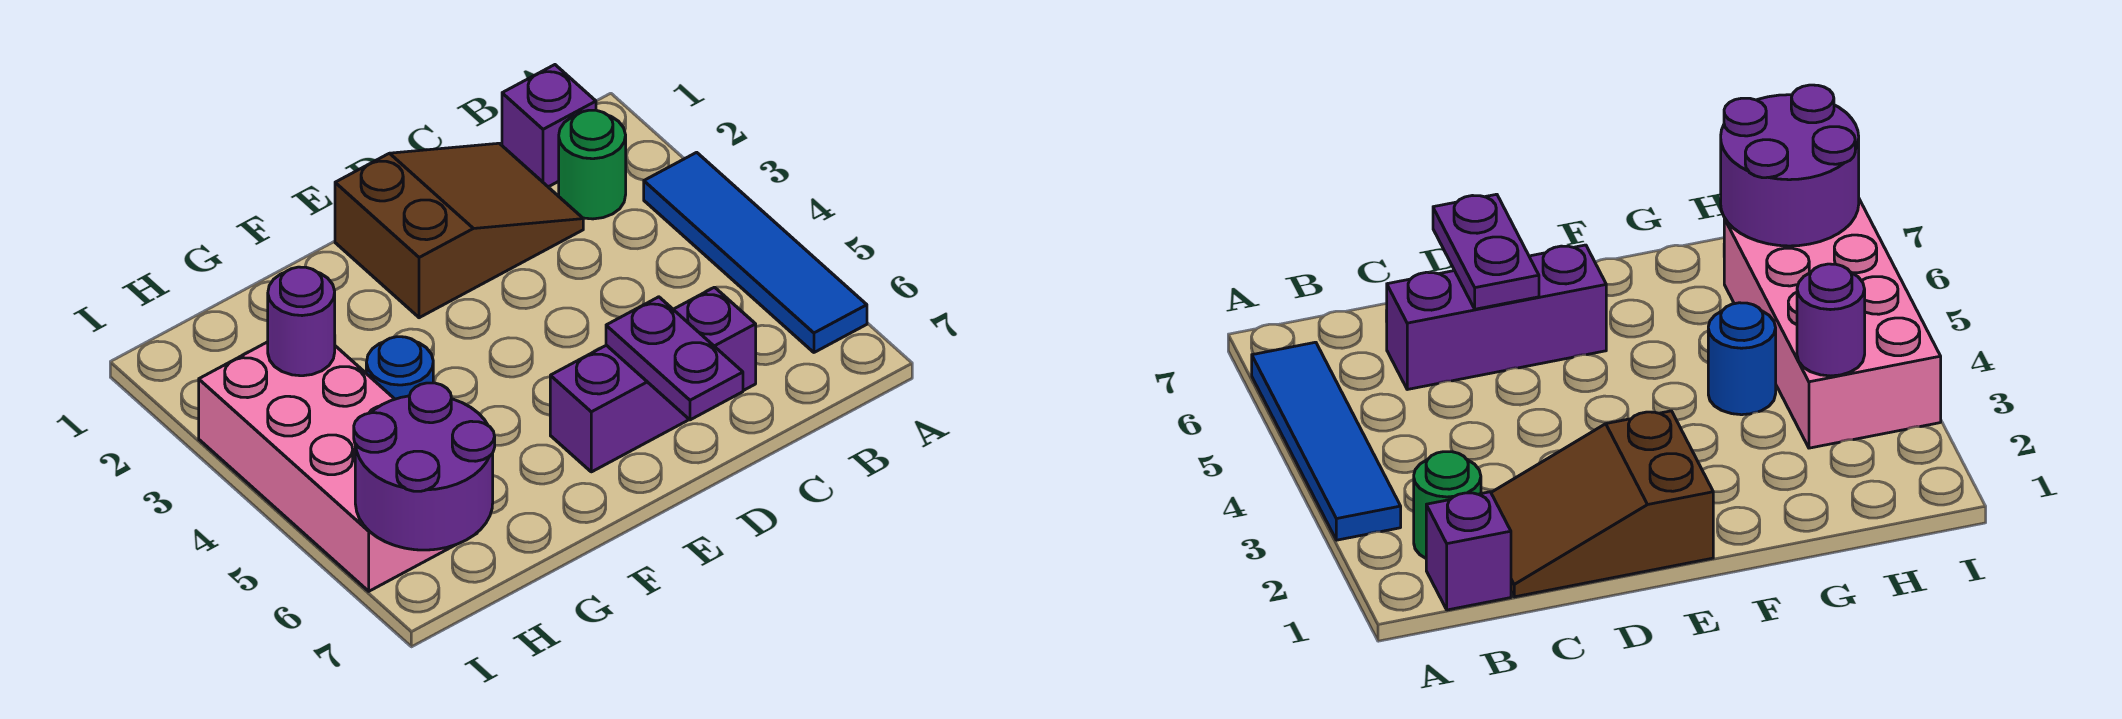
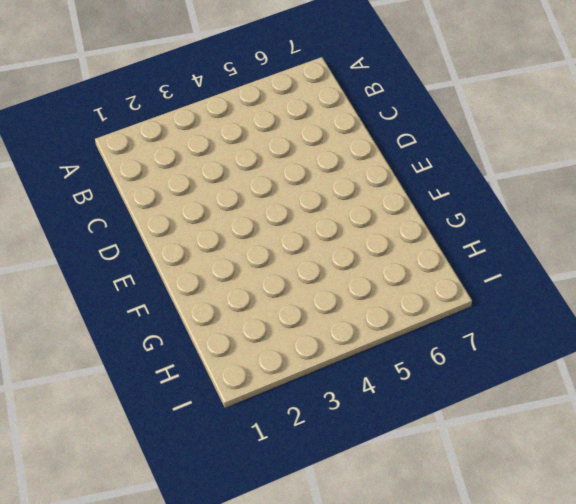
none -> blue tile A3:A6 level 1
none -> purple brick B1 level 1

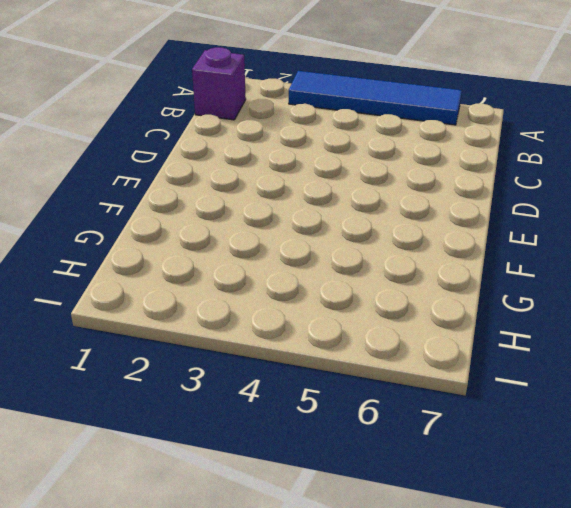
none -> green round brick B2 level 1
none -> brown slope C1:E2 level 1 top E

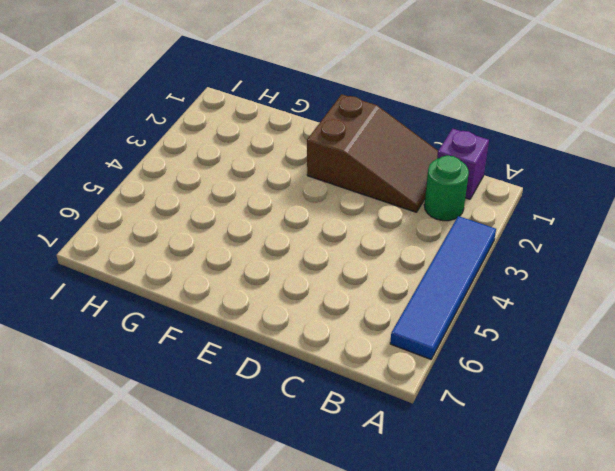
none -> purple brick C6:E6 level 1
none -> blue round brick G4 level 1

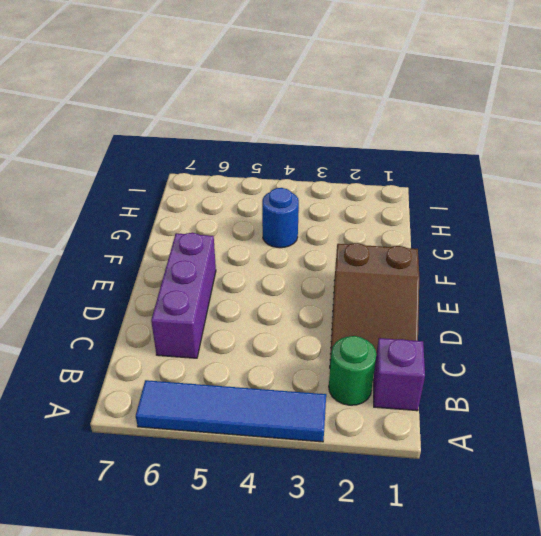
none -> pink brick H3:I6 level 1
none -> purple plate D6:D7 level 2

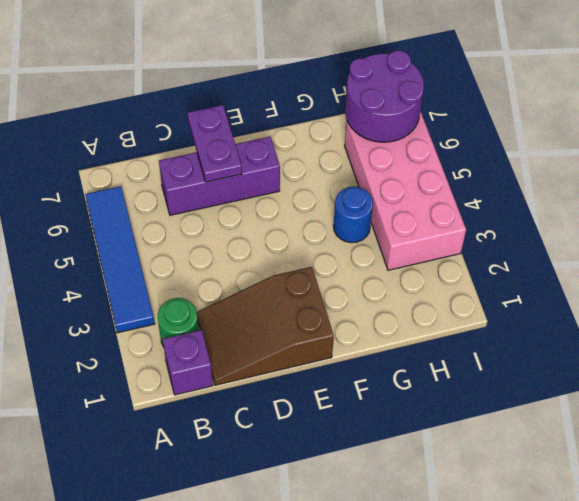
none -> purple round brick H3 level 2

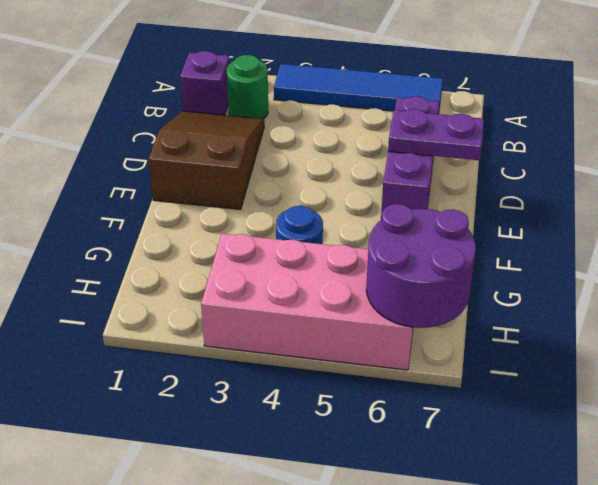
none -> purple round brick H3 level 2

